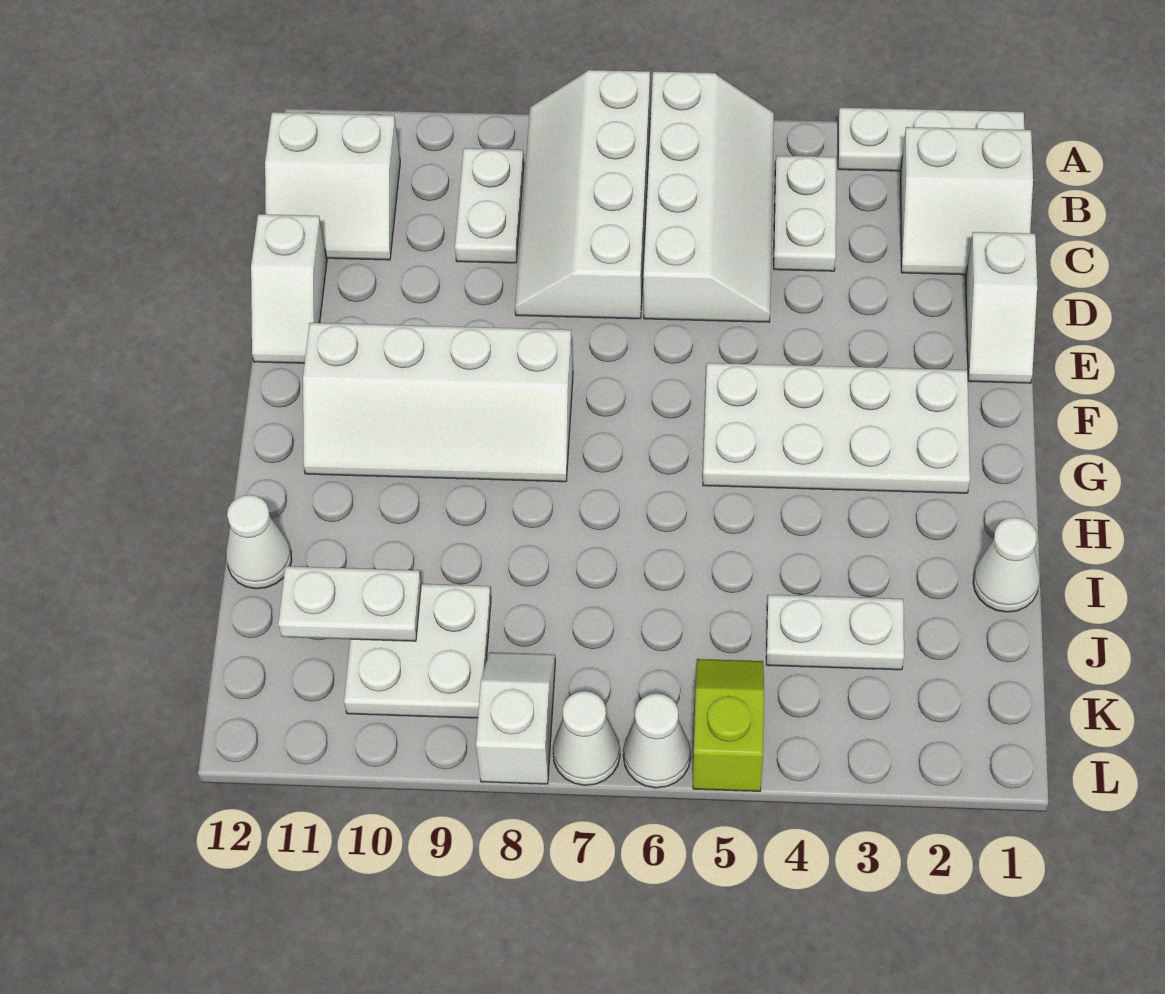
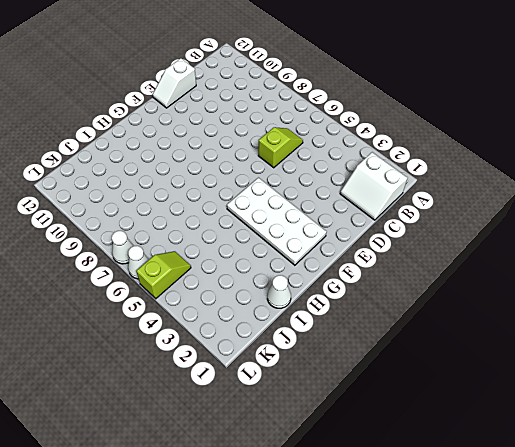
lime slope C6:D6 level 1 top D -> white slope A5:D6 level 1 top 6
none -> white plate A1:A3 level 1
none -> white slope A7:D8 level 1 top 7
none -> white plate B4:C4 level 1

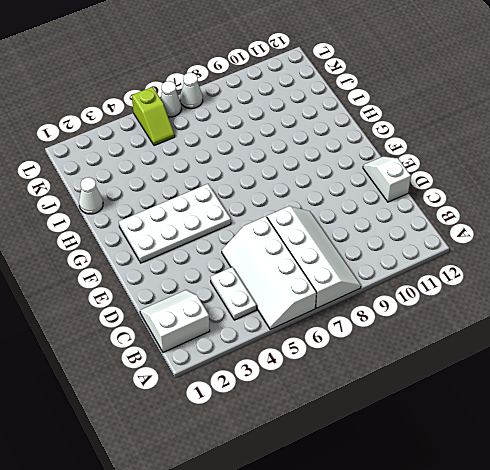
none -> white plate A1:A3 level 1
none -> white plate B9:C9 level 1
none -> white slope B11:C12 level 1 top B

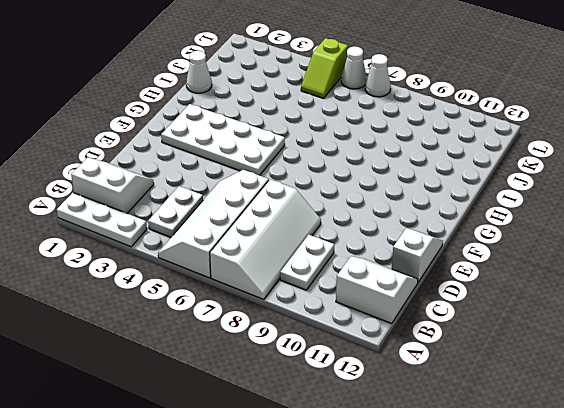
none -> white slope D1:E1 level 1 top D
none -> white slope F8:G11 level 1 top F
none -> white cone I12 level 1

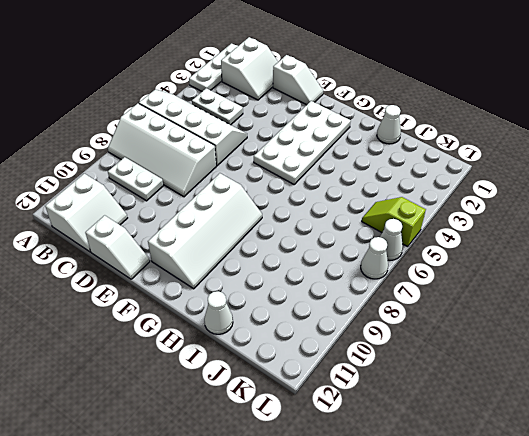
none -> white plate J3:J4 level 1
none -> white plate J9:K10 level 1
none -> white slope K8:L8 level 1 top L

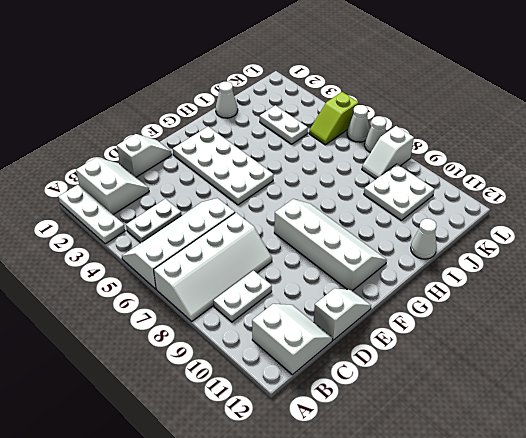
none -> white plate J10:J11 level 2

